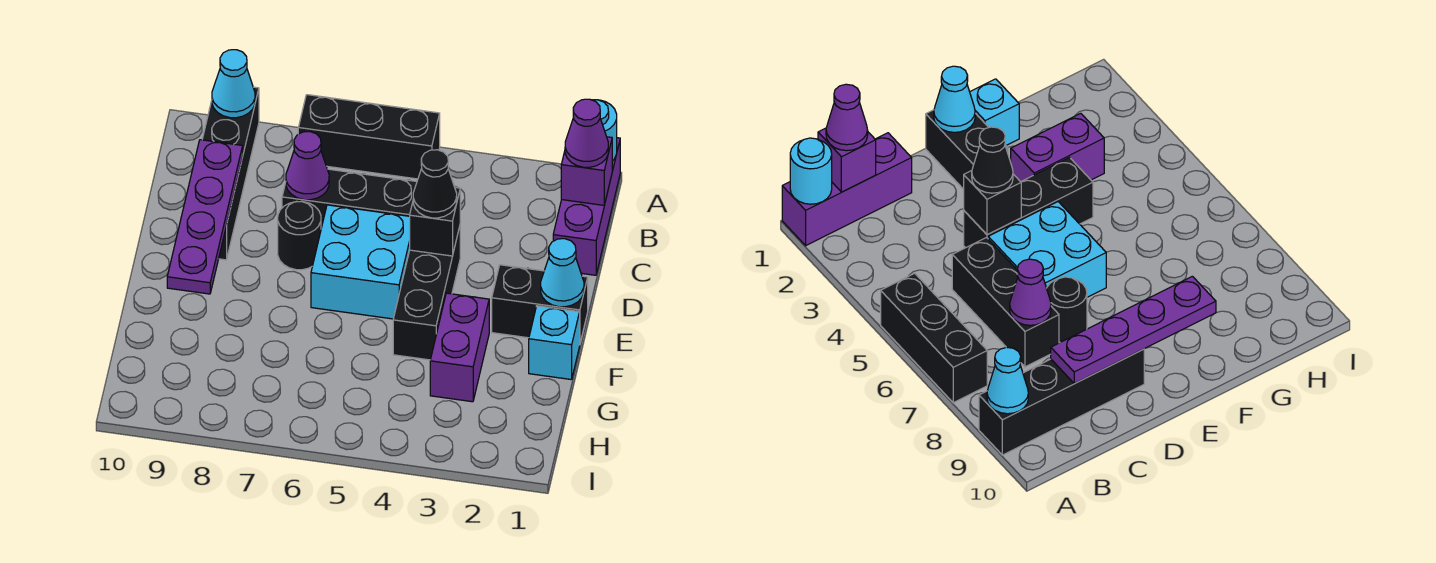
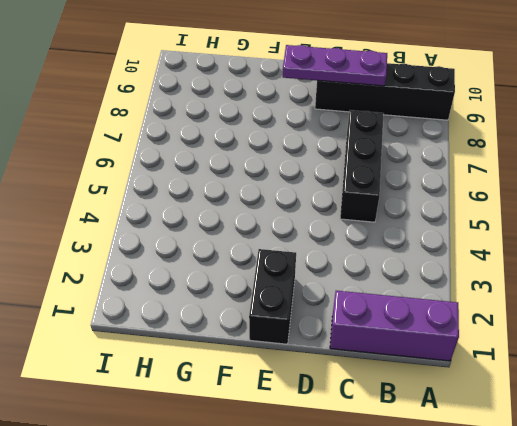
purple plate C9:E9 level 2 -> purple plate C9:F9 level 2
none -> black brick A5:A7 level 1
none -> black brick D4:F4 level 1
none -> cyan brick D5:E6 level 1

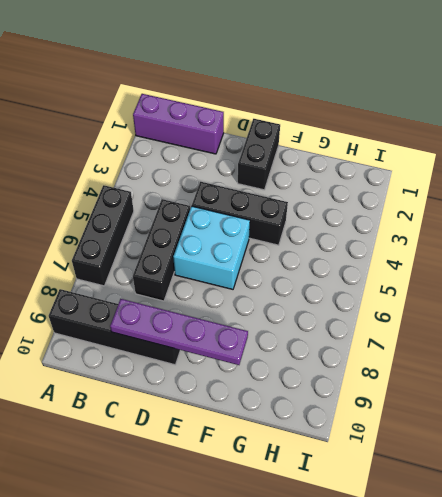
none -> black round brick D7 level 1
none -> cyan brick F1 level 1
none -> purple brick F3:G3 level 1

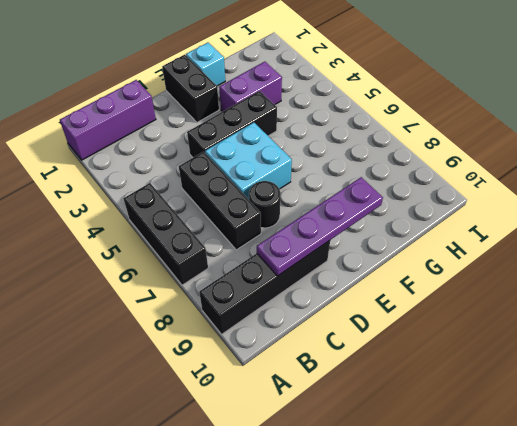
none -> cyan round brick A1 level 2
none -> cyan cone A9 level 2
none -> purple brick B1 level 2

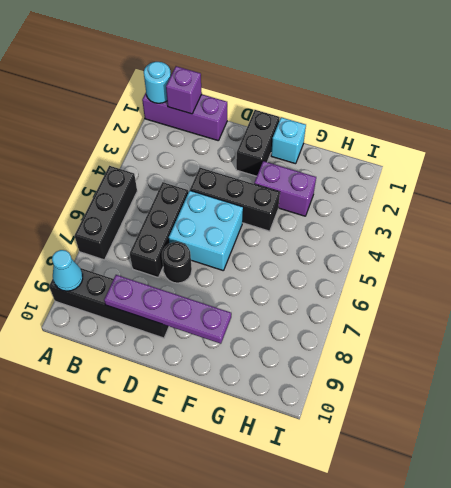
none -> purple cone C7 level 2
none -> black brick D4 level 2
none -> cyan cone E1 level 2

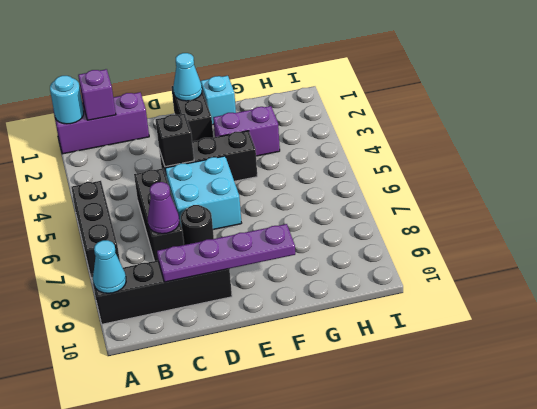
none -> purple cone B1 level 3
none -> black cone D4 level 3

